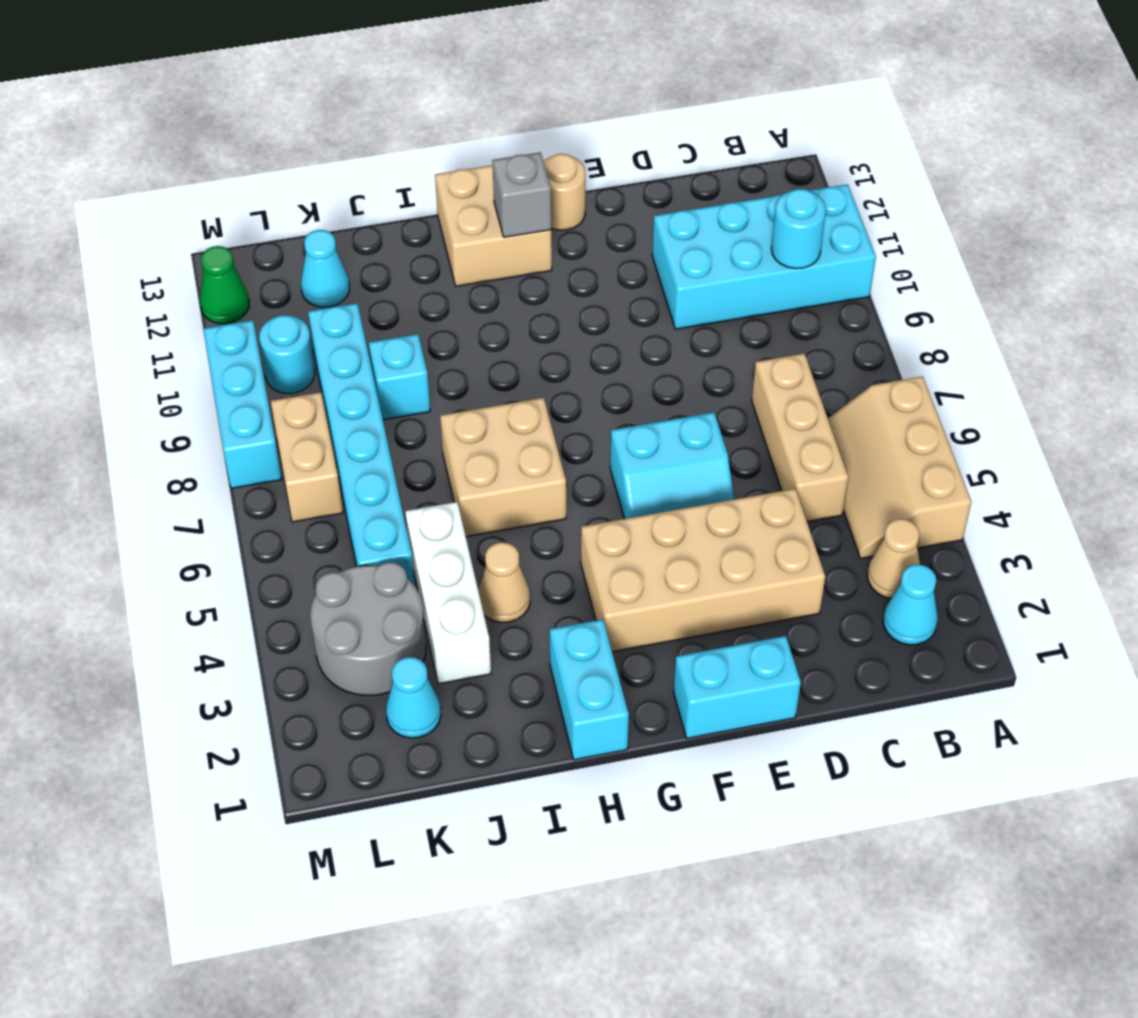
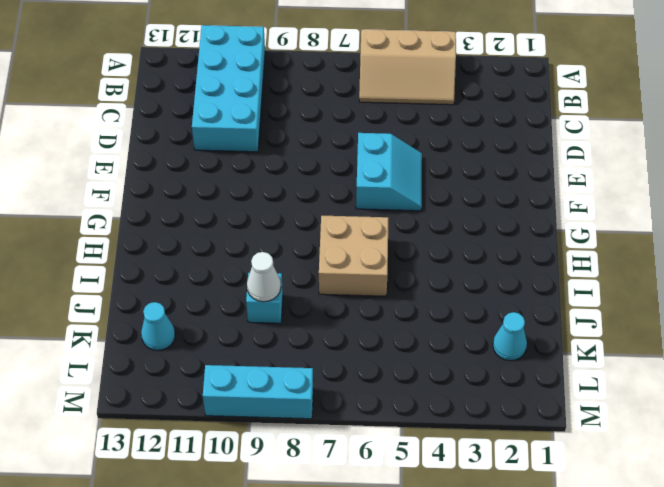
white cone J9 level 2 -> none
none -> cyan cone B2 level 1
none -> tan cone B3 level 1
none -> tan brick C5:C7 level 1

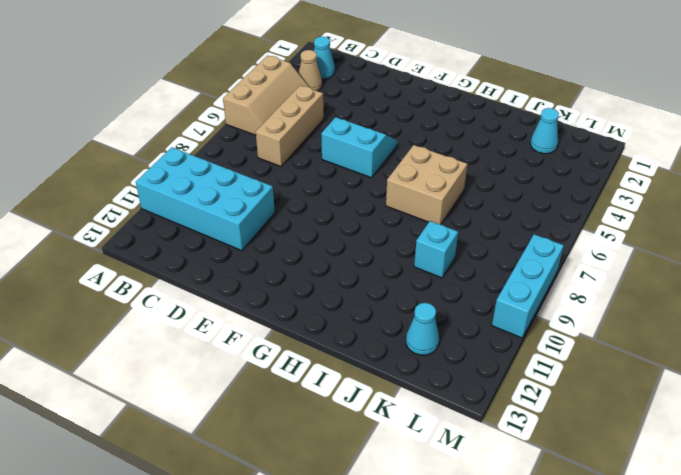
none -> tan brick D3:G4 level 1
none -> cyan brick E1:F1 level 1
none -> tan round brick F13 level 1

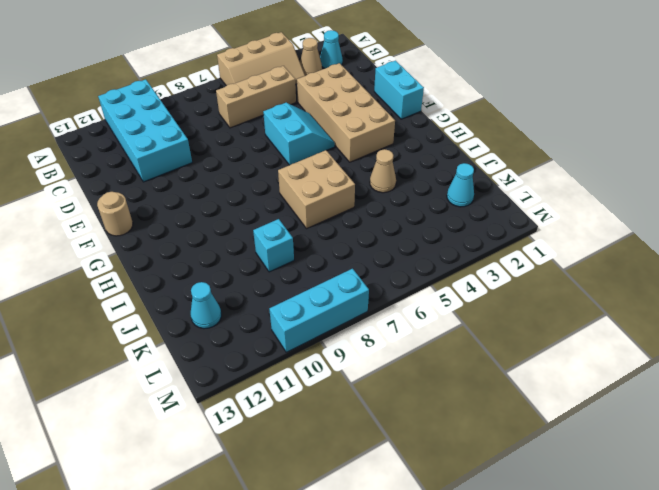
none -> tan brick G12:H13 level 1
none -> cyan brick H1:H2 level 1
none -> white brick J3:J5 level 1

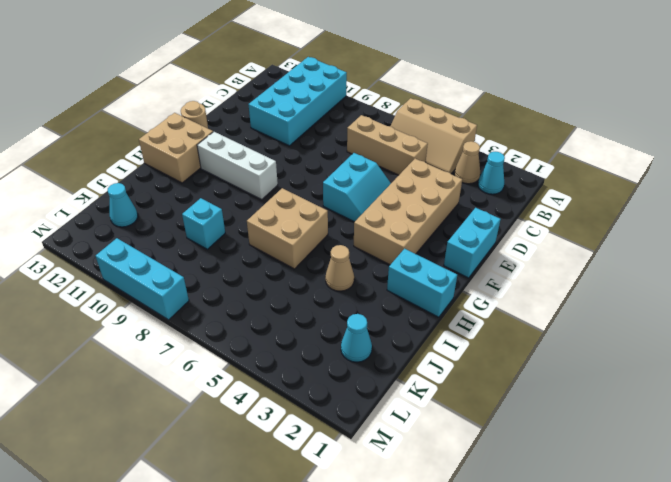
white brick G9:G11 level 1 -> white brick J3:J5 level 1
none -> grey round brick K3:L4 level 1
none -> cyan brick K5:K10 level 1
none -> tan brick L7:L8 level 1

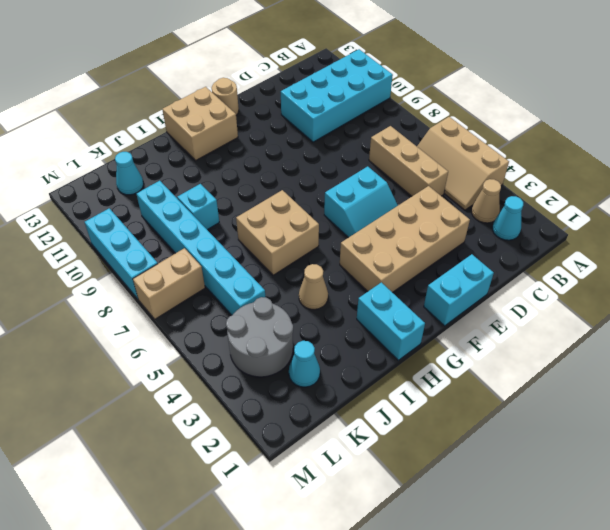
tan brick L7:M7 level 1 -> tan brick L7:L8 level 1
none -> white brick J3:J5 level 1
none -> cyan round brick L10 level 1
none -> green cone M12 level 1

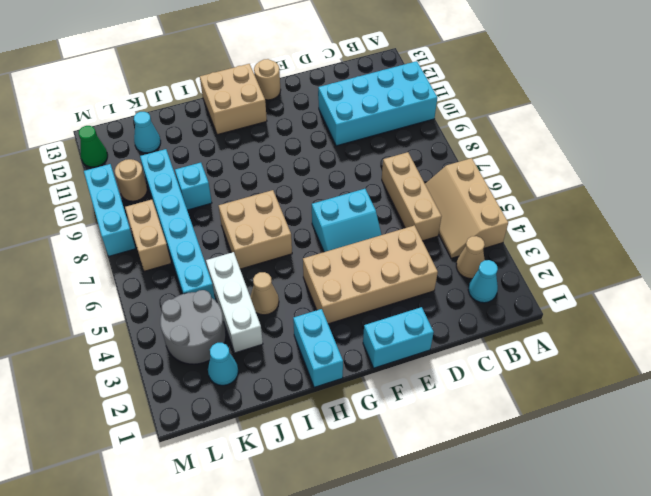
tan round brick L10 level 1 -> cyan round brick L10 level 1
none -> cyan round brick B10 level 2
none -> grey brick G12 level 2

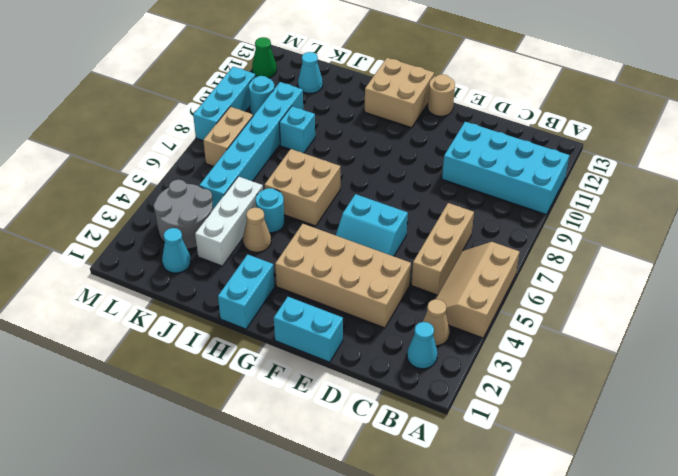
cyan round brick I5 level 1 -> cyan round brick B10 level 2
none -> grey brick G12 level 2

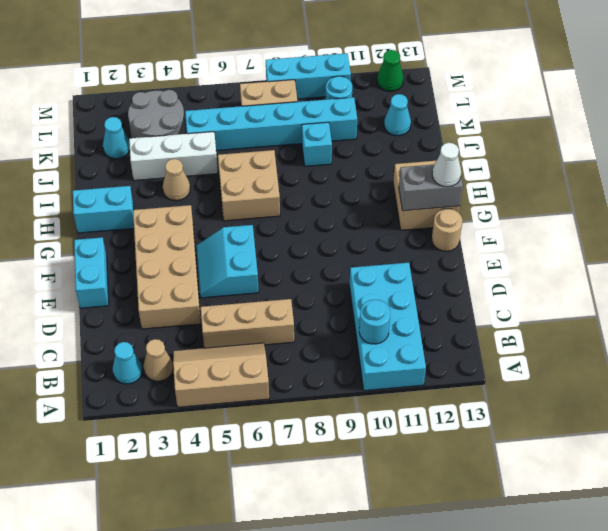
grey brick G12:G13 level 2 -> grey brick G12 level 2
white cone G13 level 3 -> none

